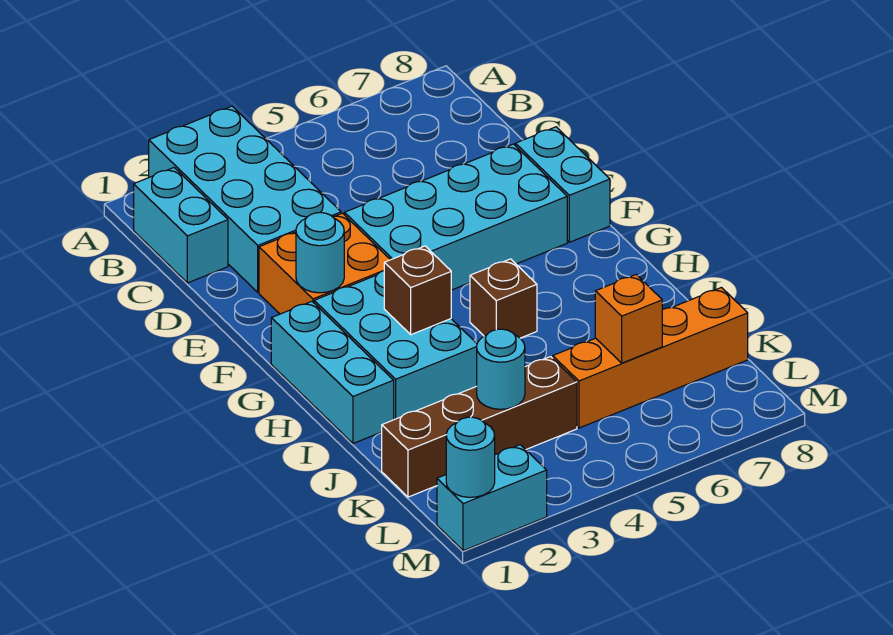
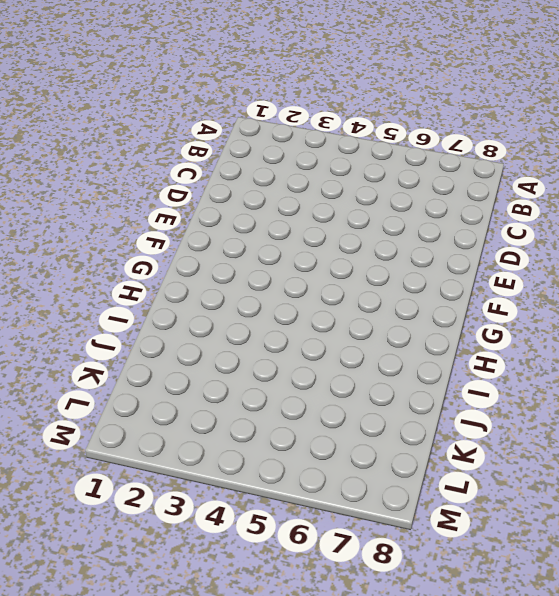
none -> cyan brick A2:D3 level 1
none -> cyan brick B1:C1 level 1
none -> orange brick E2:F3 level 1

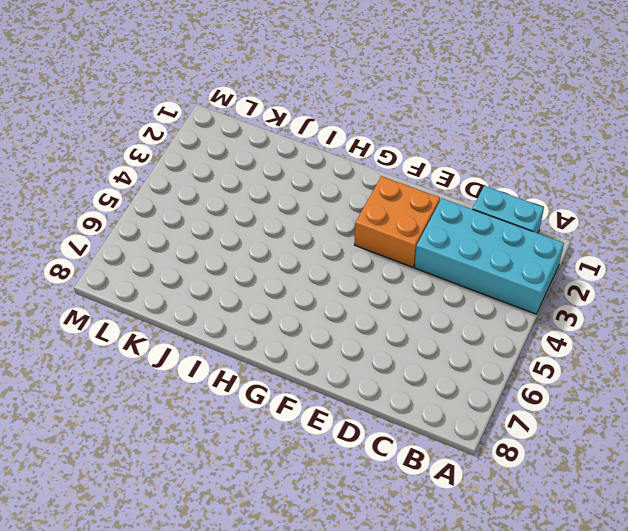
none -> cyan brick E4:F7 level 1
none -> cyan brick E8:F8 level 1
none -> cyan brick G1:I1 level 1

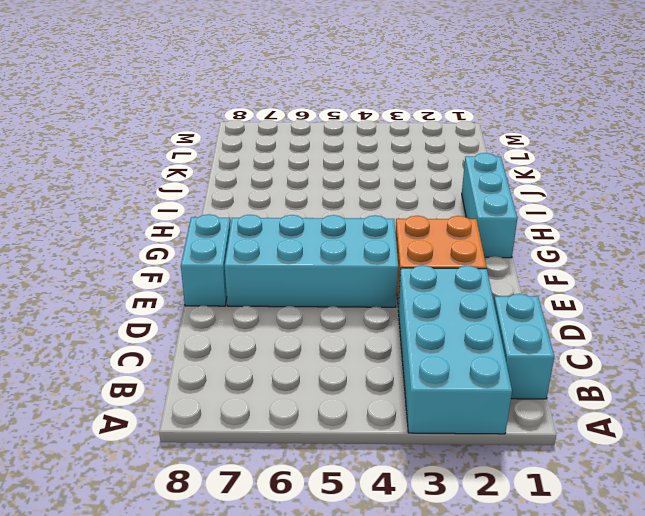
none -> cyan brick G2:I3 level 1
none -> brown brick H5 level 1
none -> brown brick K1:K4 level 1

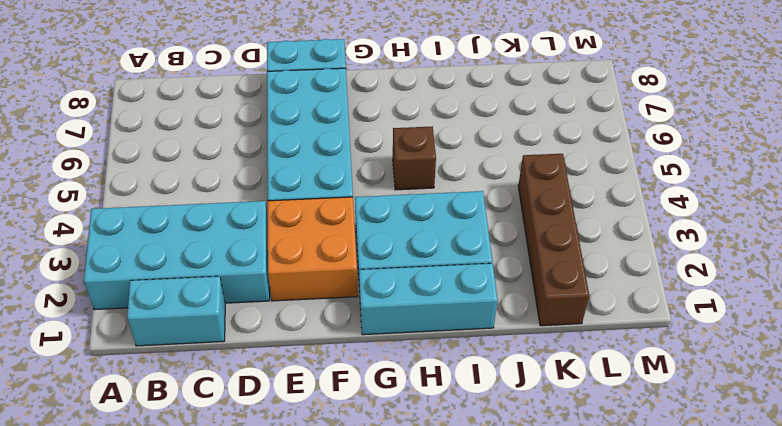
none -> orange brick K5:K8 level 1
none -> cyan brick M1:M2 level 1
none -> cyan round brick F2 level 2

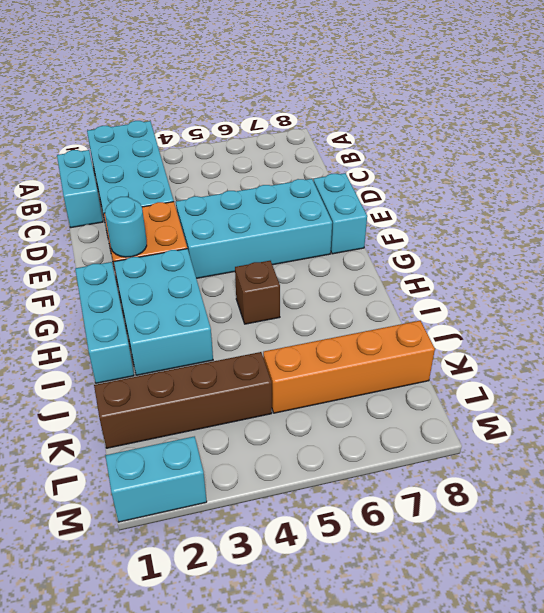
none -> brown brick H3 level 2
none -> cyan round brick K3 level 2
none -> orange brick K6 level 2

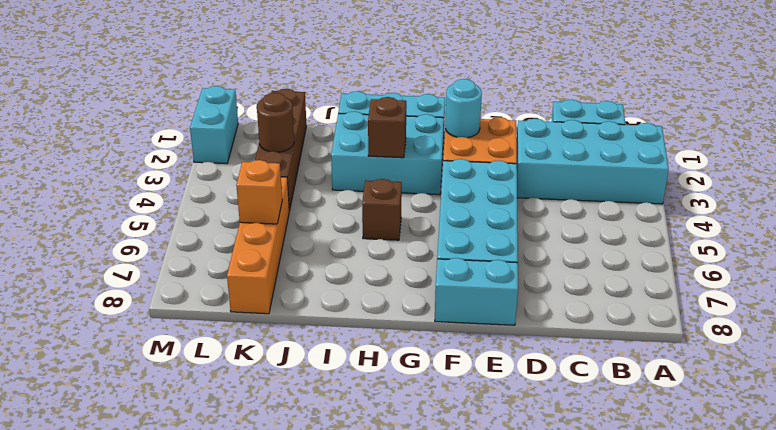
brown round brick K3 level 2 -> cyan round brick K3 level 2
none -> cyan round brick M1 level 2

